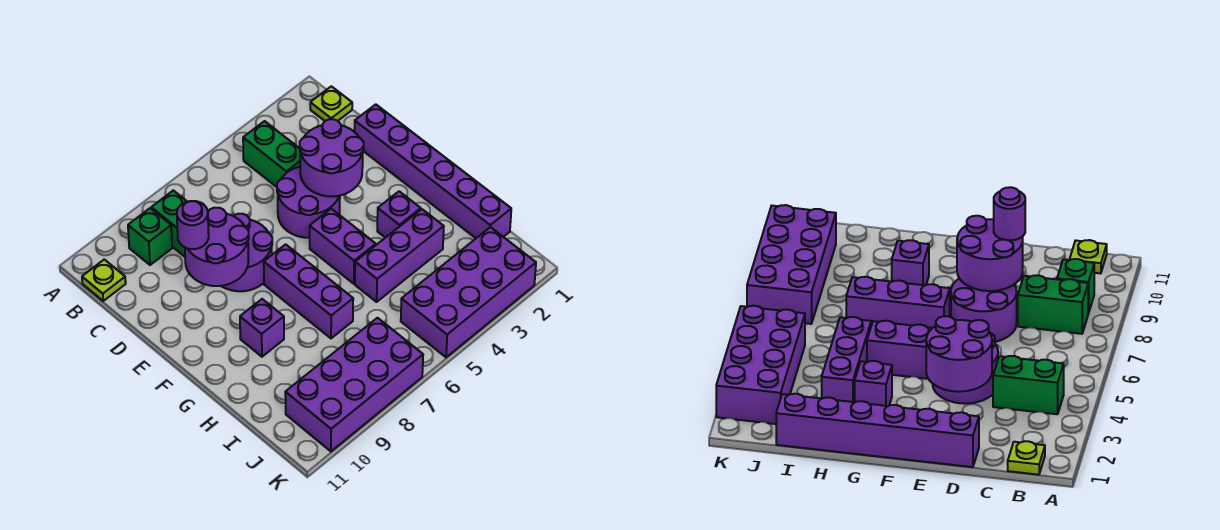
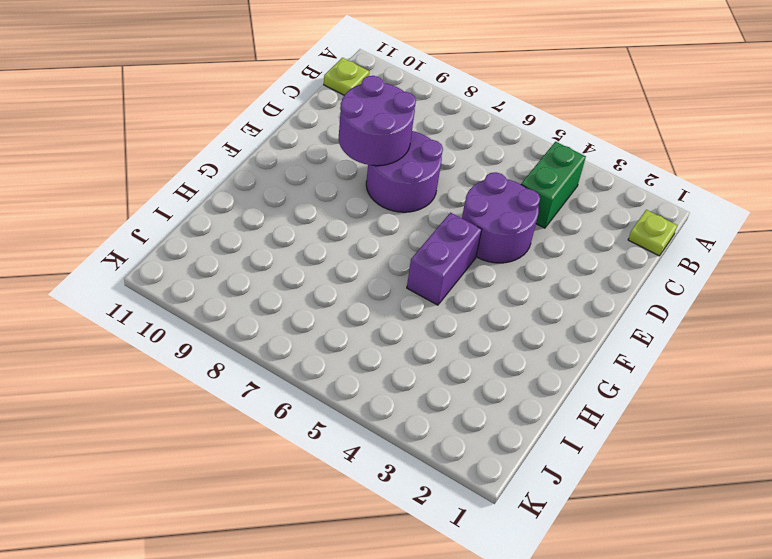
none -> green brick B8:C8 level 1
none -> green brick B9 level 1
none -> purple brick D1:I1 level 1

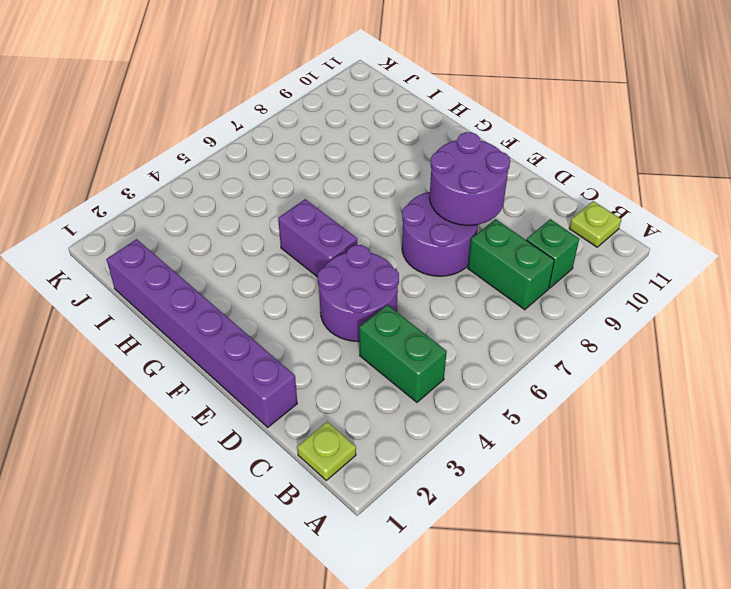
none -> purple brick F7:H7 level 1
none -> purple brick G3 level 1
none -> purple brick G9 level 1

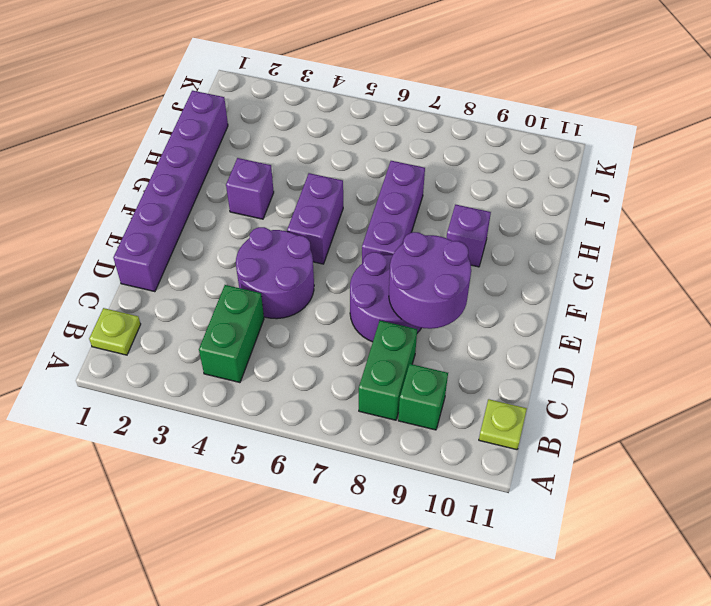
none -> purple brick H3:H5 level 1
none -> purple brick J2:K5 level 1
none -> purple brick J7:K10 level 1

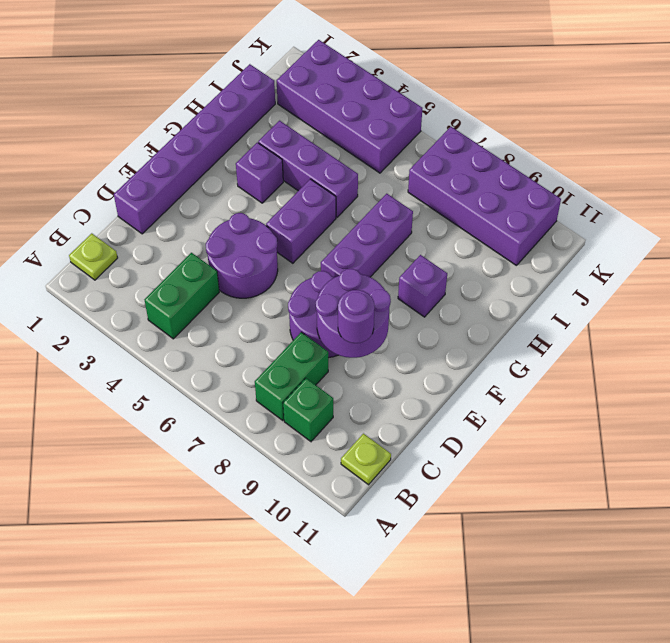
none -> purple round brick D3:E4 level 2

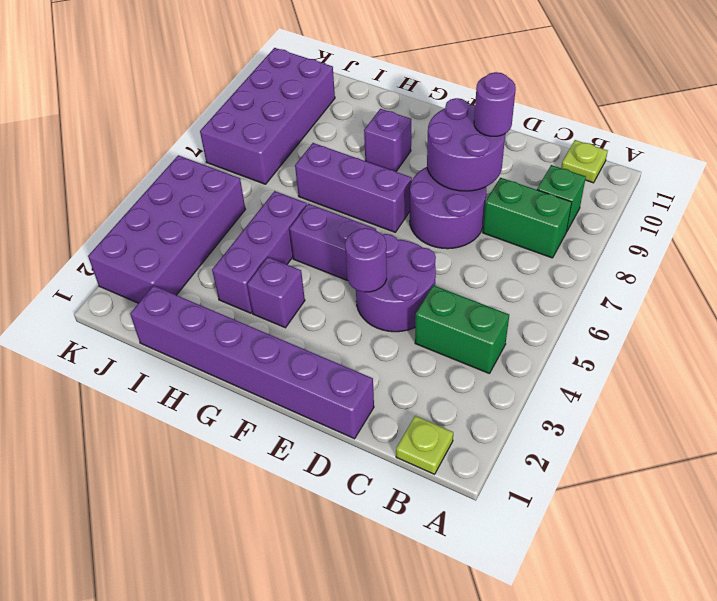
purple round brick E4 level 2 -> purple round brick D3:E4 level 2

